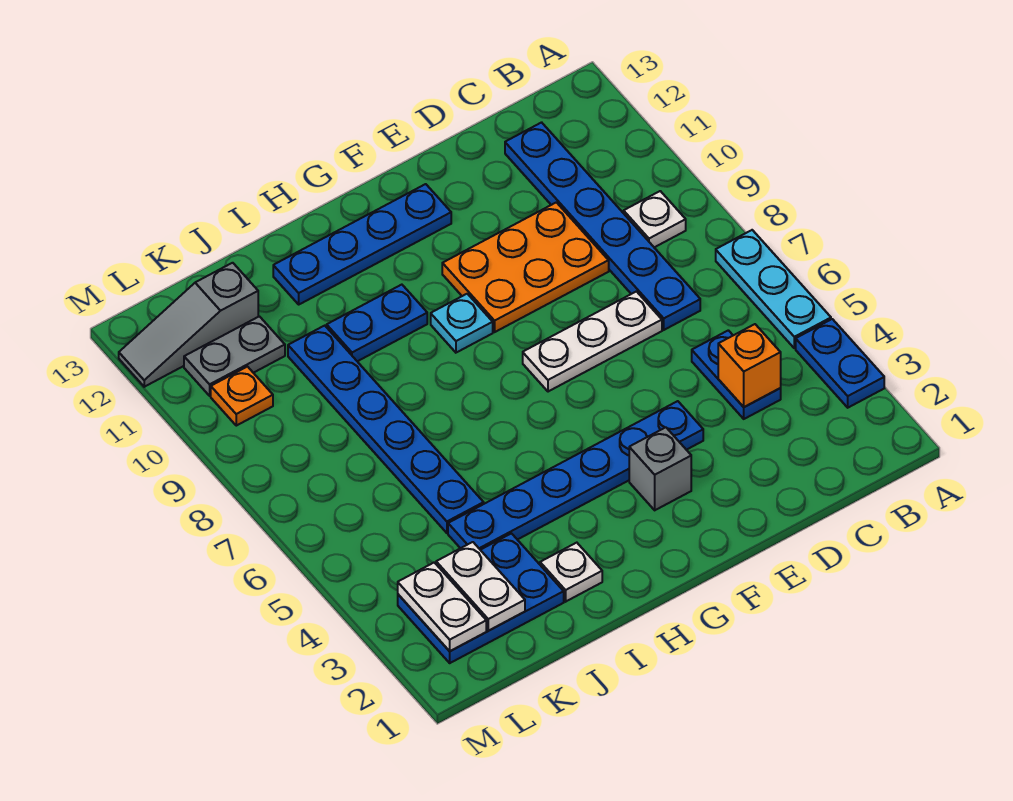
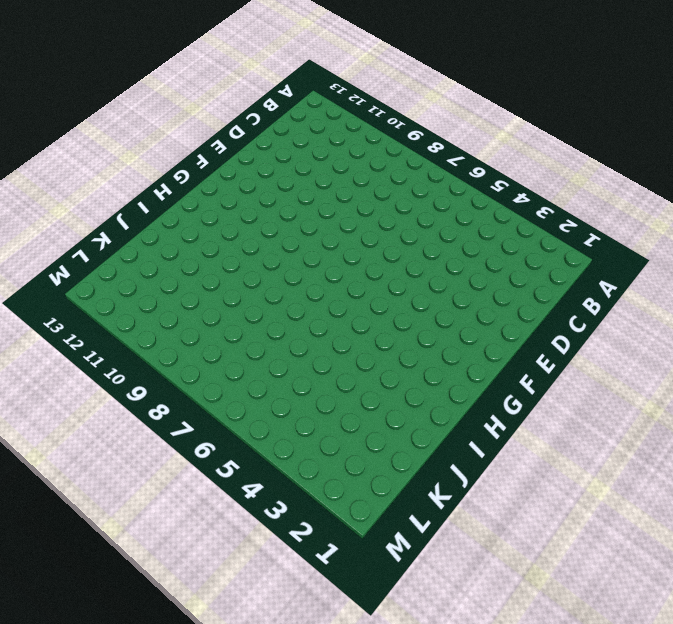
none -> blue plate A3:A4 level 1
none -> cyan plate A5:A7 level 1
none -> white plate B9 level 1

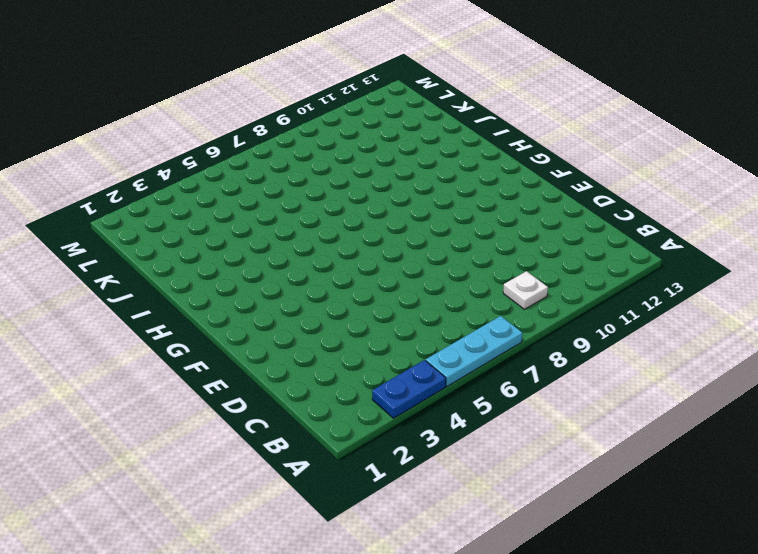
none -> blue plate C4:C5 level 1
none -> blue plate C7:C12 level 1
none -> white plate D7:F7 level 1

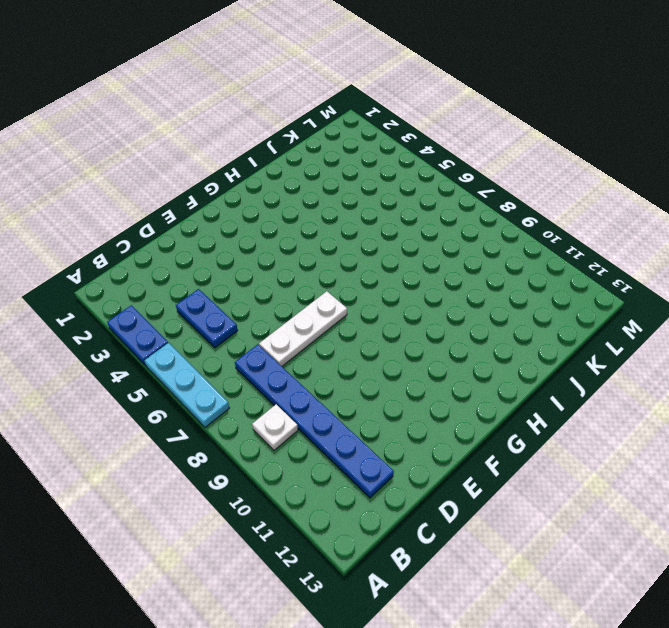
none -> orange plate D9:F10 level 1
none -> blue plate E4:J4 level 1
none -> grey brick F3 level 1

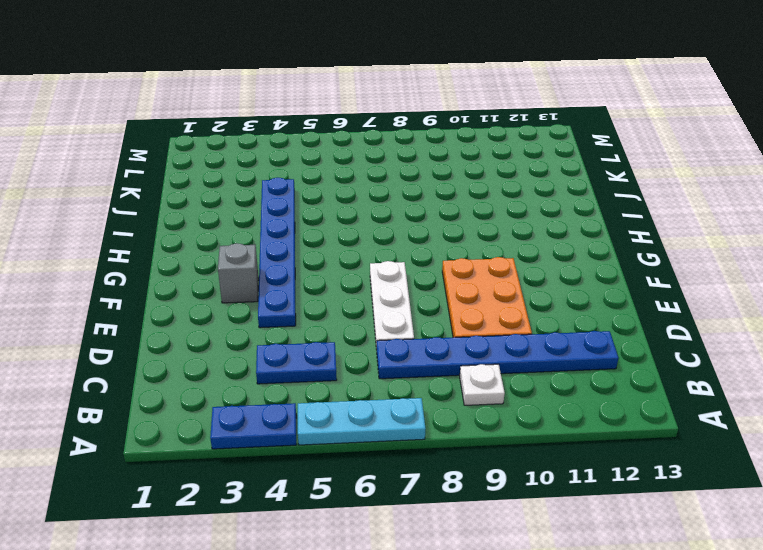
none -> blue plate F12:I12 level 1
none -> cyan plate G9 level 1
none -> blue plate H10:I10 level 1

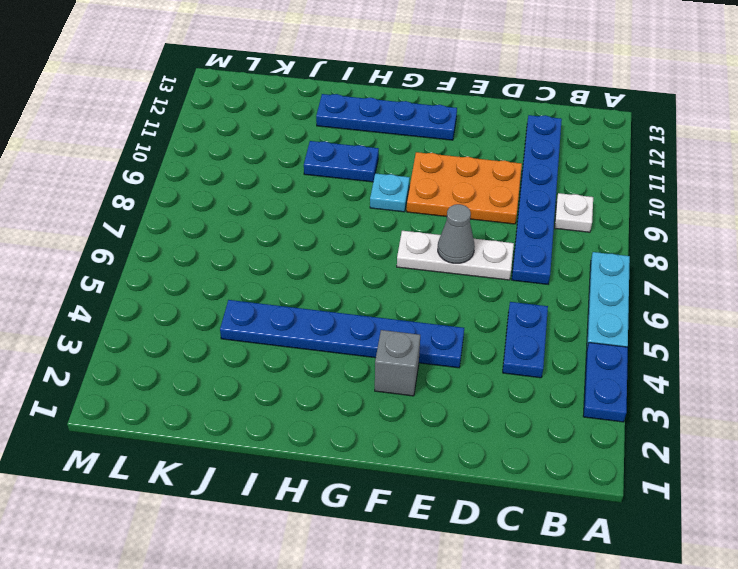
grey cone E7 level 2 -> none
none -> white plate I2 level 1
none -> blue plate J2:L3 level 1
none -> blue plate J5:J10 level 1

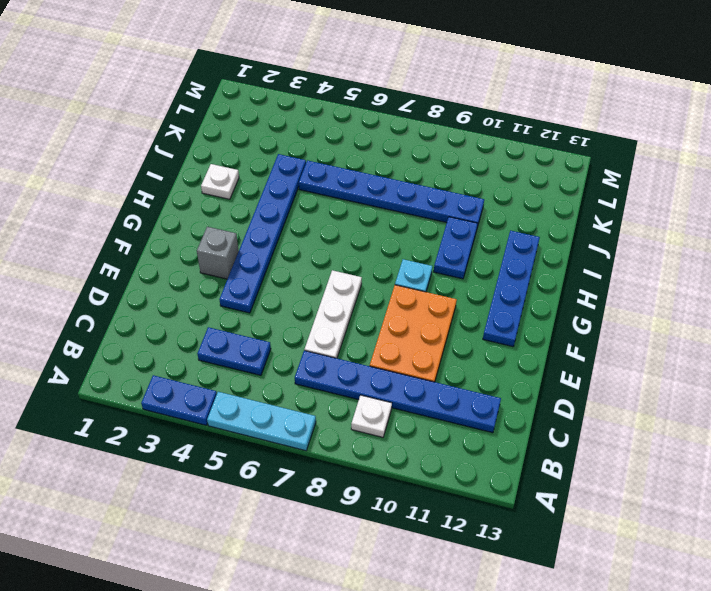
none -> blue plate J2:L3 level 1
none -> grey plate K11:L11 level 1
none -> grey slope K12:M12 level 1 top K

